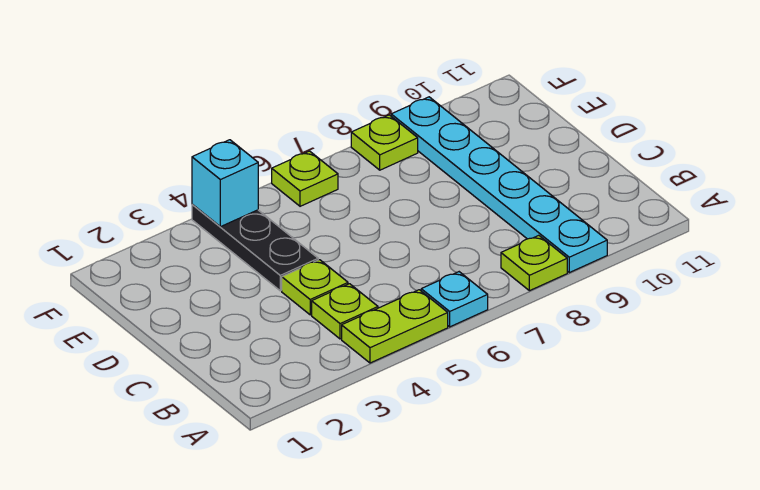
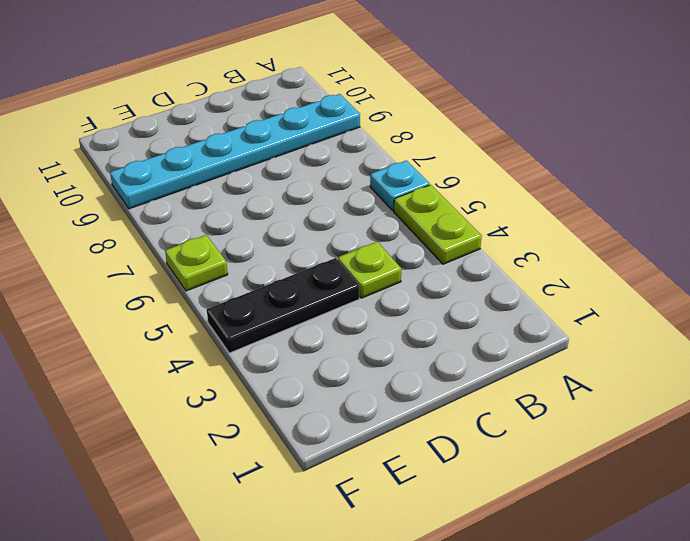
none -> lime plate A8 level 1
none -> lime plate B4 level 1

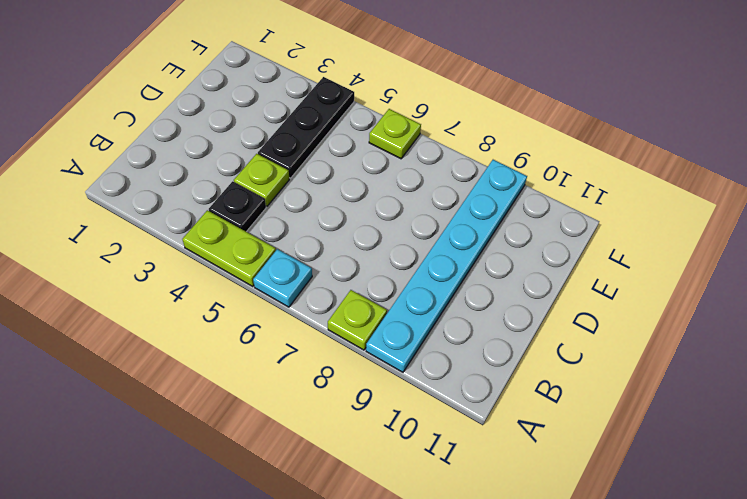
black plate B4 level 1 -> lime plate B4 level 1
none -> lime plate F8 level 1
none -> cyan brick F4 level 2

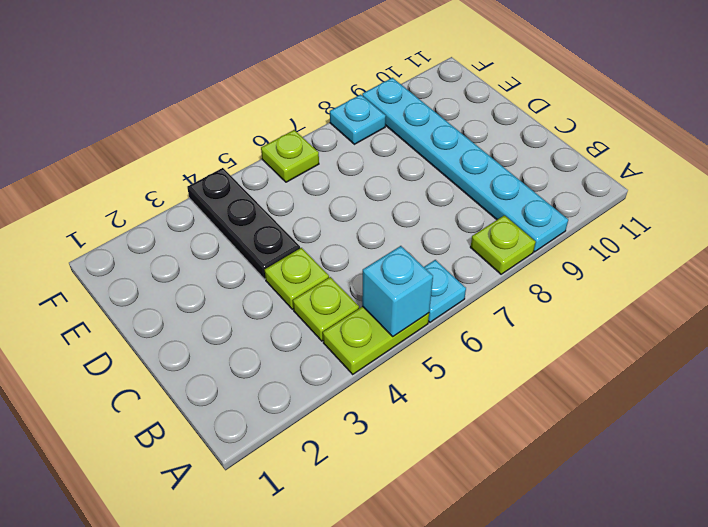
cyan brick A5 level 2 -> cyan brick F4 level 2
cyan plate F8 level 1 -> lime plate F8 level 1

